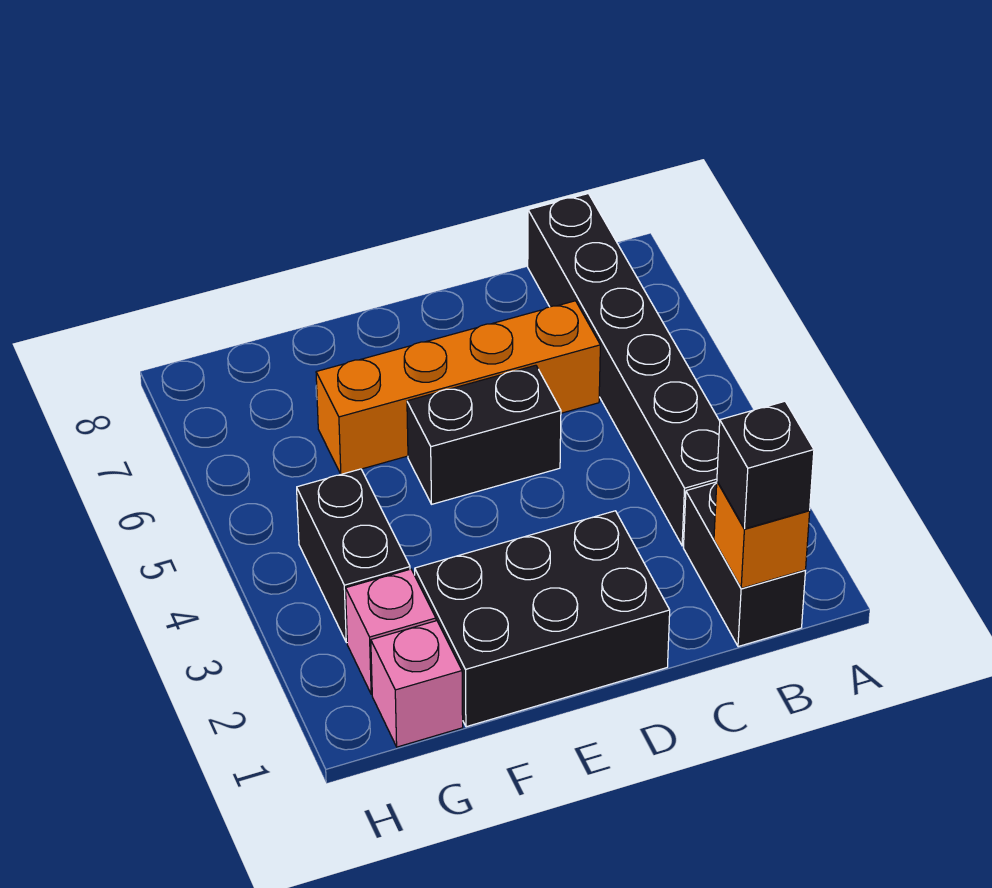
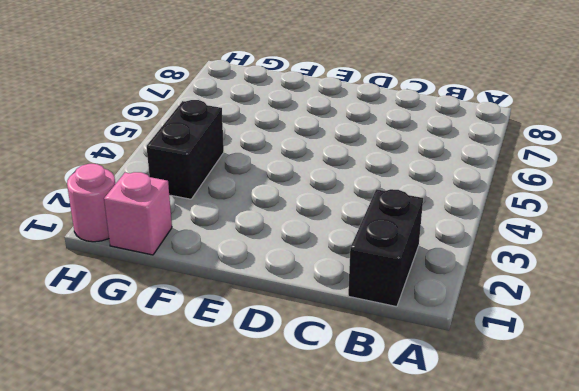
pink round brick H1 level 1 -> none
none -> black brick B3:B8 level 1
none -> orange brick C6:F6 level 1

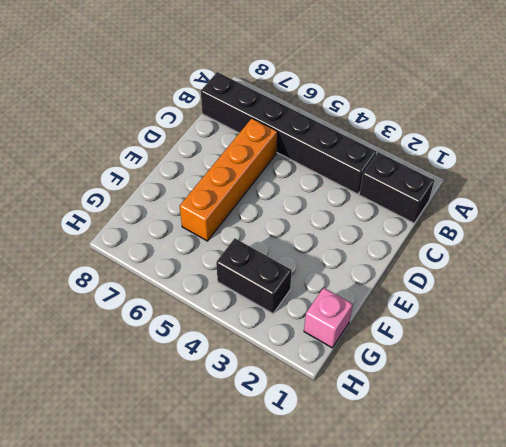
none -> black brick D1:F2 level 1
none -> black brick D5:E5 level 1

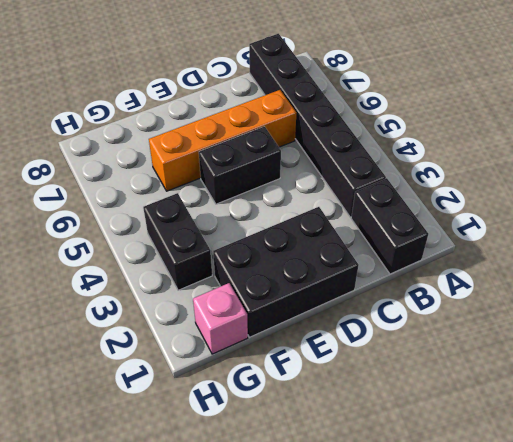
none -> pink brick G2 level 1
none -> orange brick B1 level 2

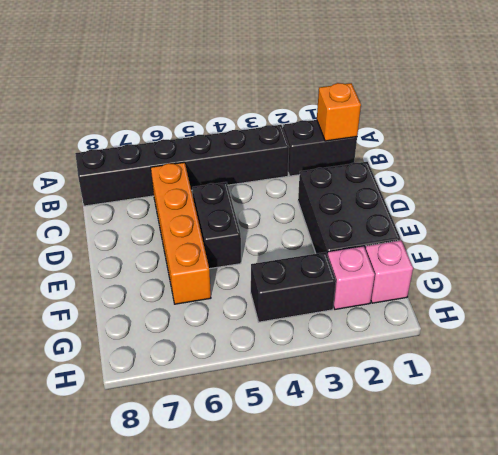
none -> black brick B1 level 3

